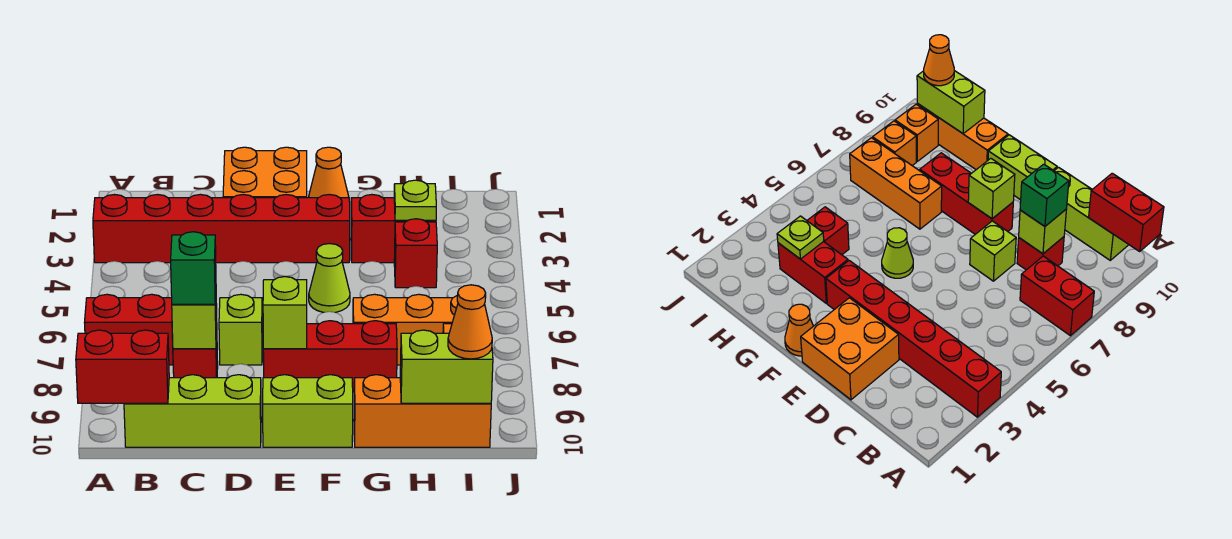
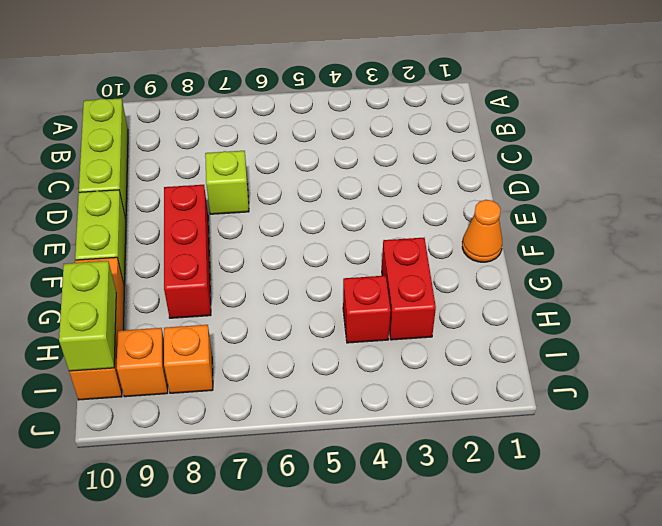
none -> red brick A3:F3 level 1
none -> red brick A7:B7 level 1
none -> red brick C8 level 1

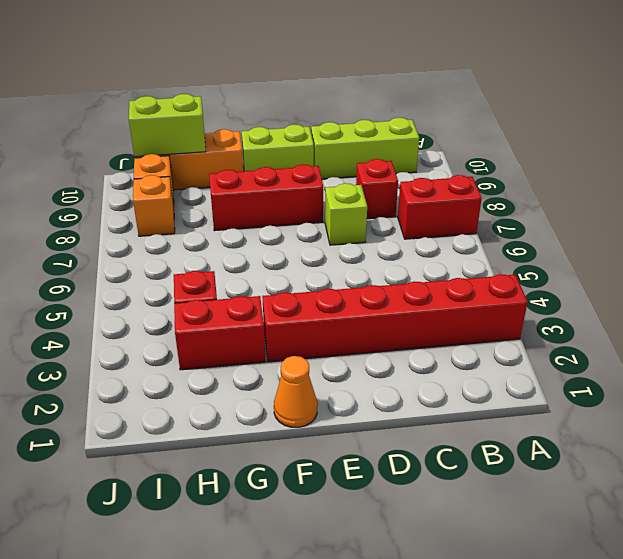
none -> orange brick D1:E2 level 1
none -> lime cone F5 level 1
none -> orange brick G7:I7 level 1

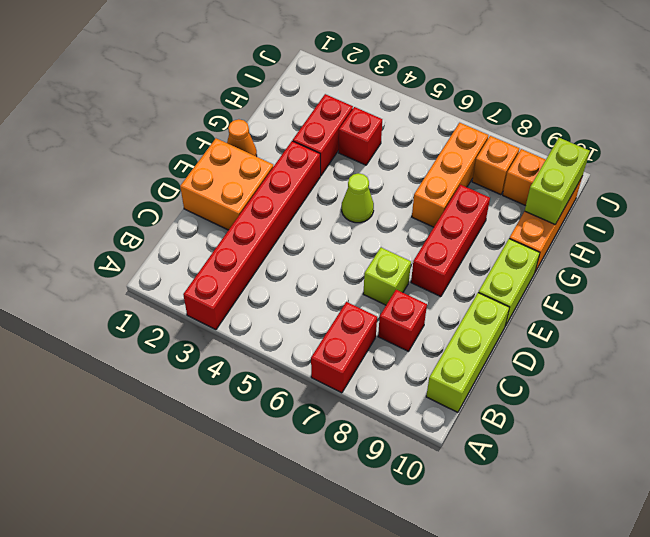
none -> red brick A10:B10 level 2
none -> lime brick C8 level 2
none -> lime brick E8 level 2

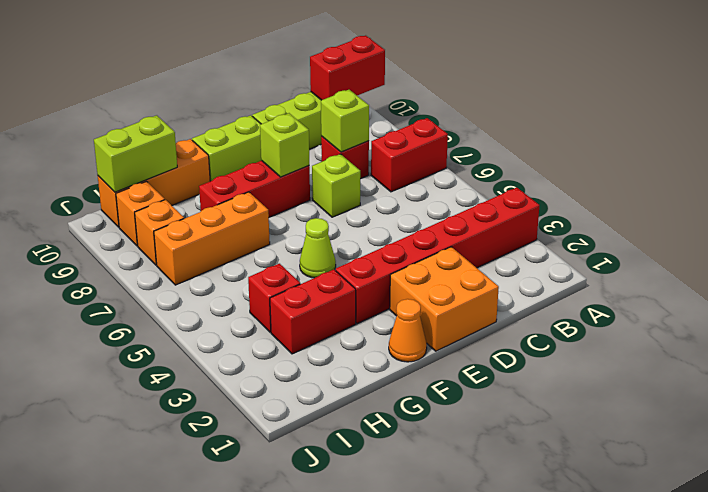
none -> lime plate H3 level 2
none -> green brick C8 level 3
none -> orange cone I10 level 3

